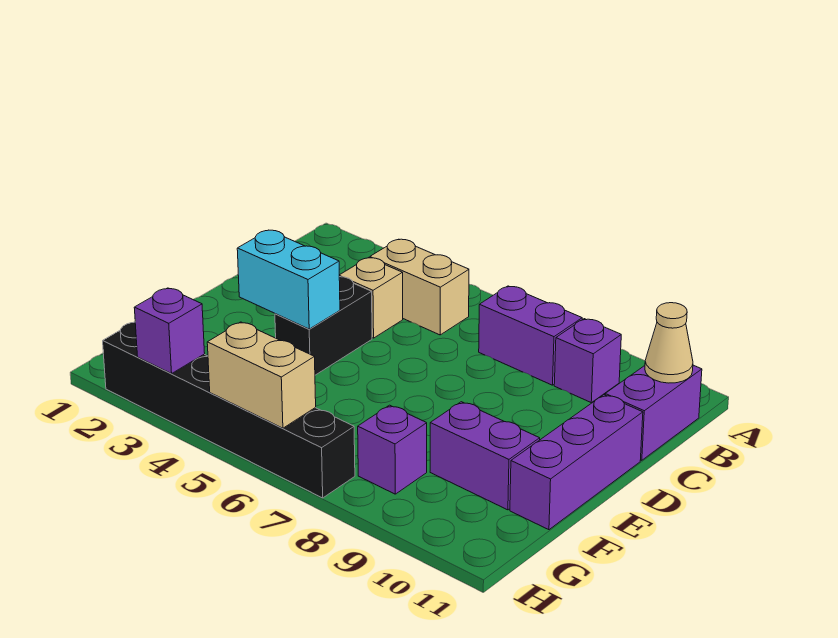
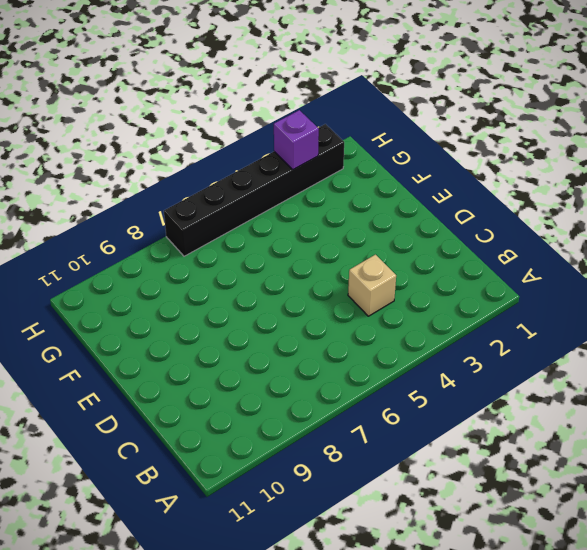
none -> tan brick B4:B5 level 1
none -> purple brick B7:B8 level 1
none -> purple brick B9 level 1

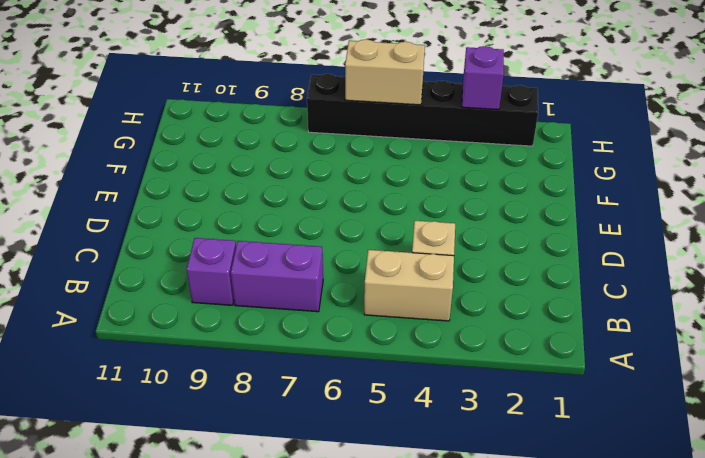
none -> purple brick B11:C11 level 1
none -> black brick D4:E4 level 1
none -> purple brick D11:F11 level 1

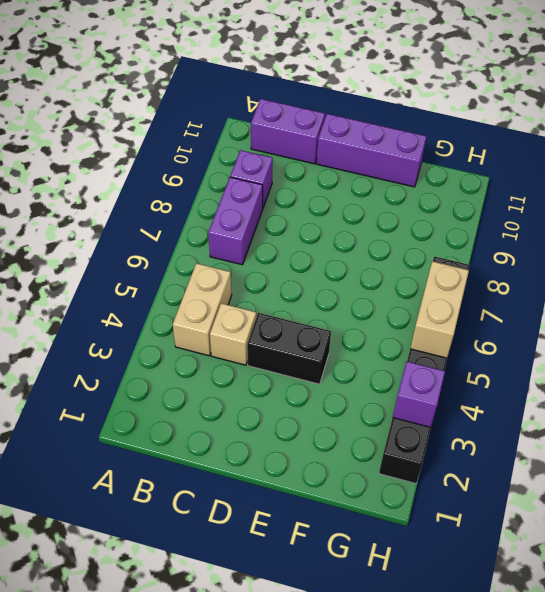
none -> purple brick F9:F10 level 1
none -> purple brick G8 level 1
none -> tan cone B11 level 2

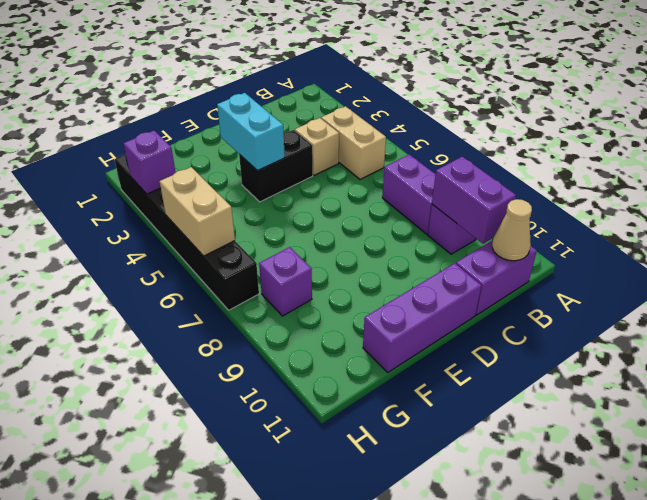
purple brick B9:B10 level 2 -> purple brick F9:F10 level 1

